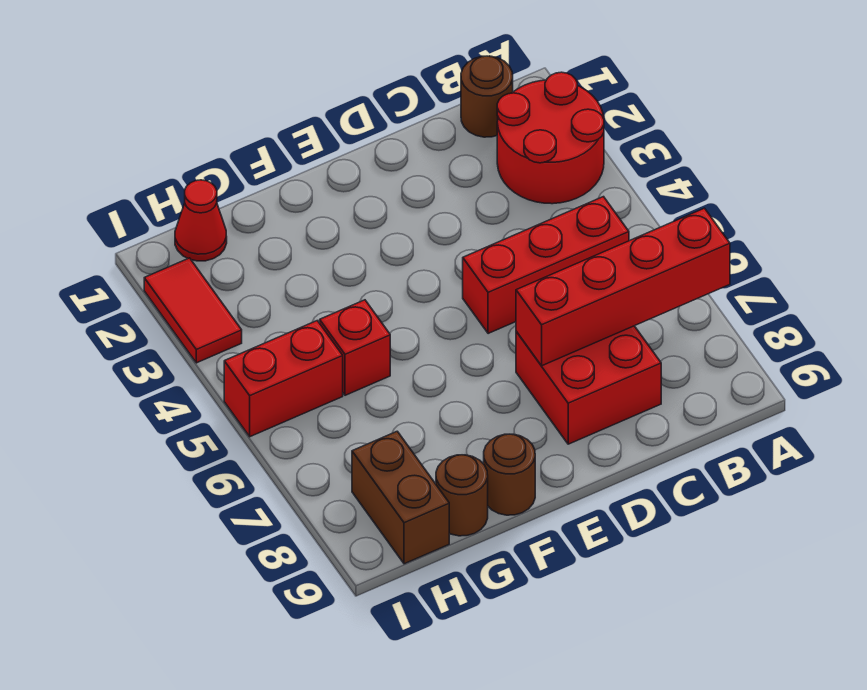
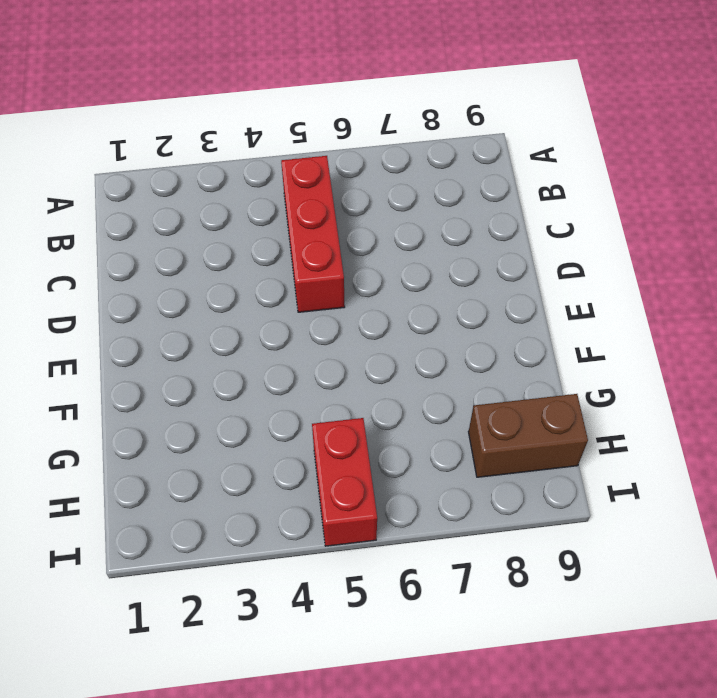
none -> red round brick A2:B3 level 1
none -> brown round brick B1 level 1
none -> red brick C7:D8 level 1

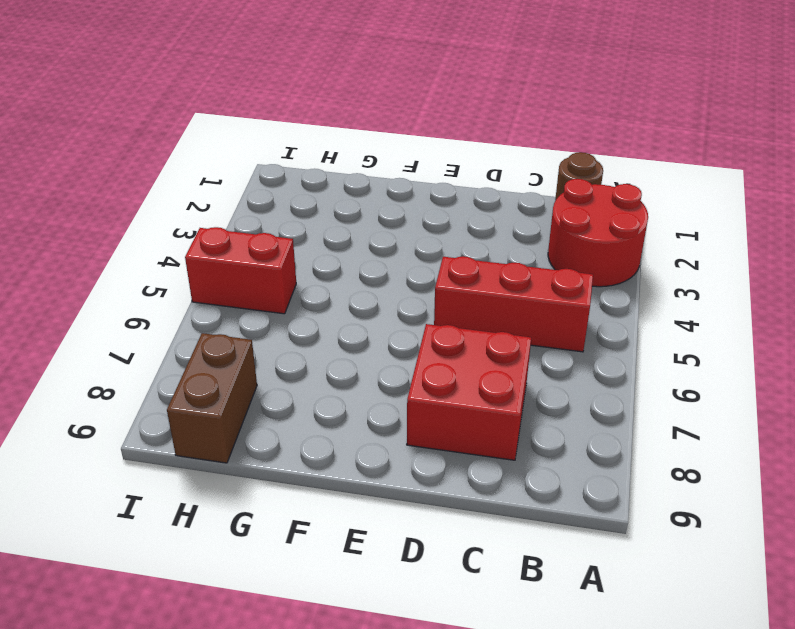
none -> brown round brick F9 level 1
none -> red brick G5 level 1
none -> brown round brick G9 level 1

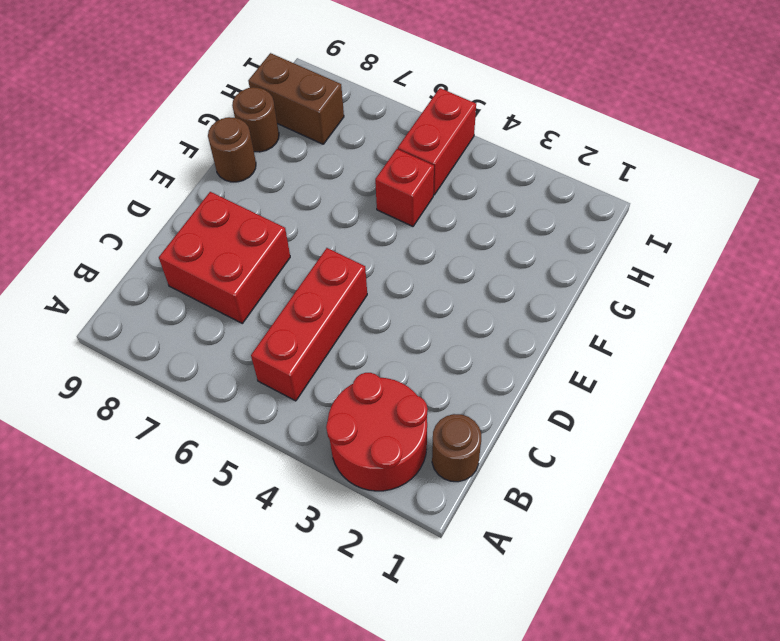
none -> red cone H1 level 1
none -> red tile I2:I3 level 1
none -> red brick A7:D7 level 2

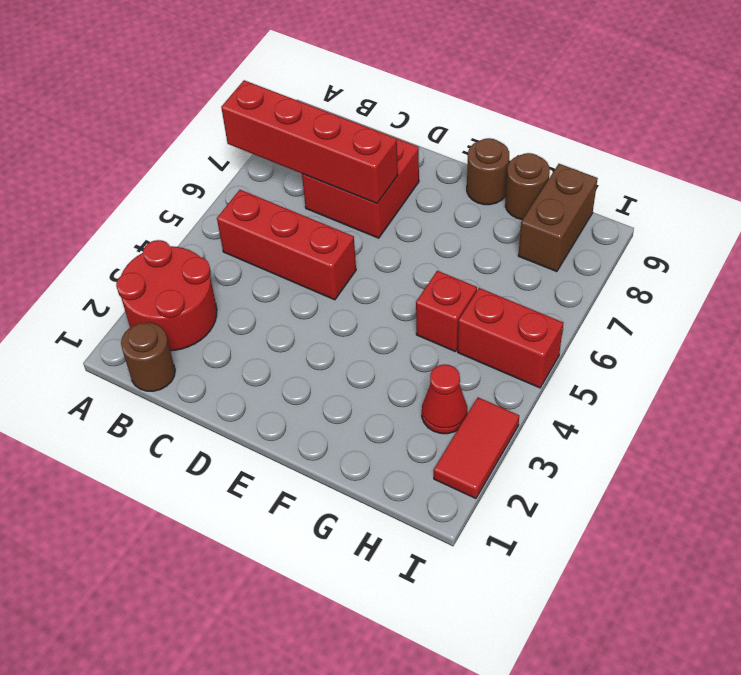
red cone H3 level 1 -> red cone H1 level 1

